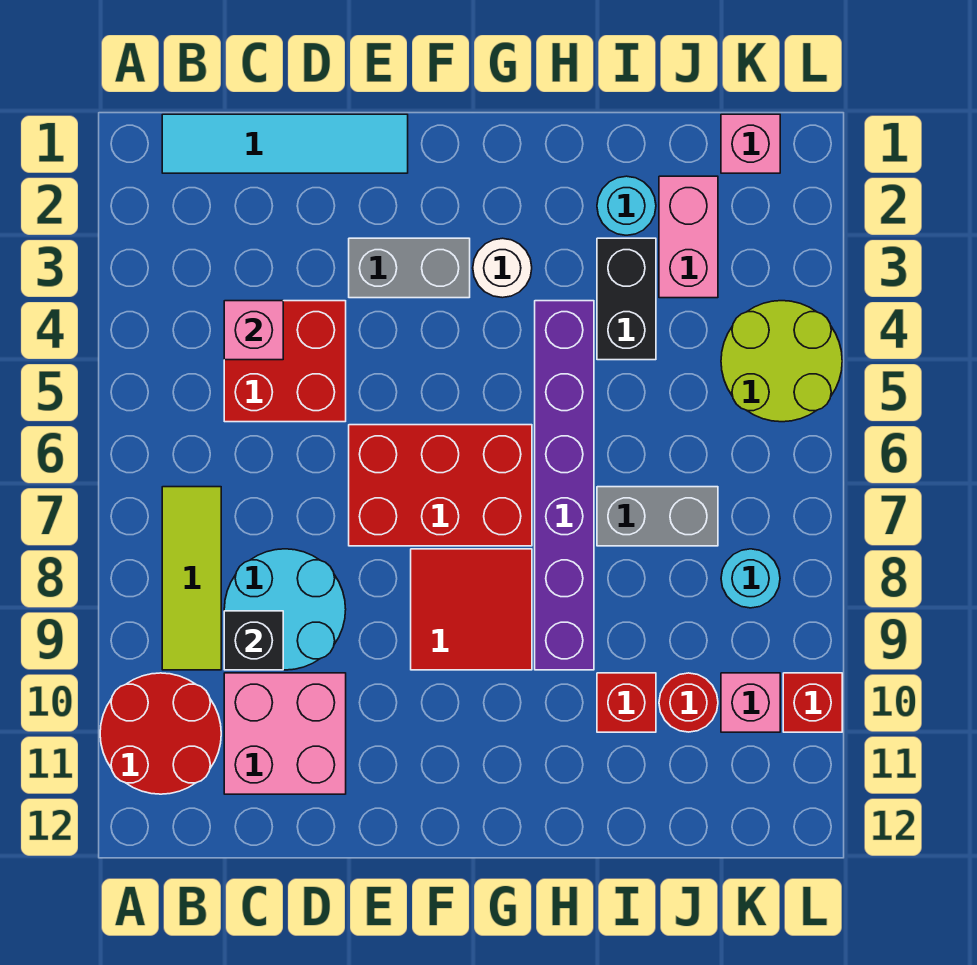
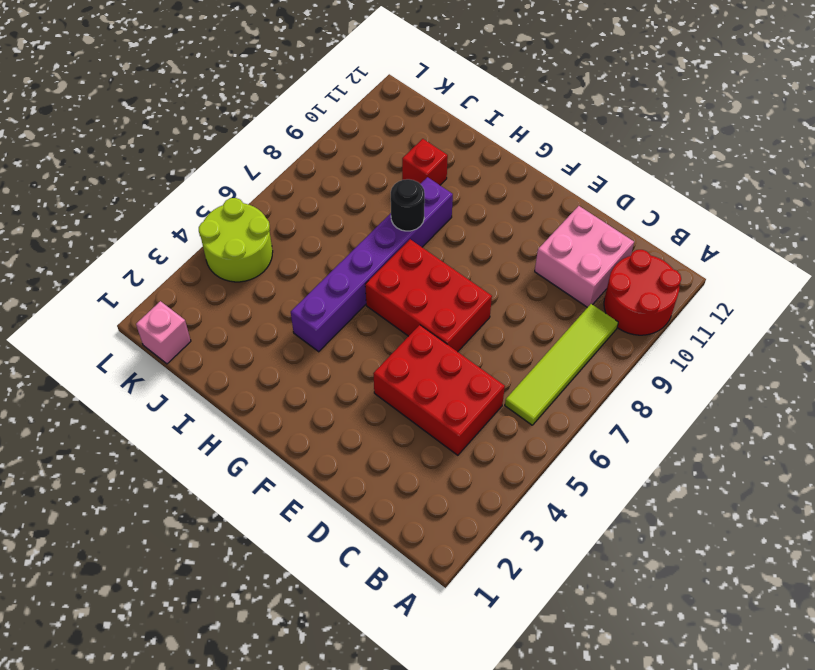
lime tile B6:B9 level 1 -> lime tile B7:B9 level 1
red brick C4:E5 level 1 -> red brick C4:D5 level 1
black round brick H8 level 2 -> none
none -> cyan tile B1:E1 level 1
none -> cyan round brick C8:D9 level 1
none -> grey brick E3:F3 level 1

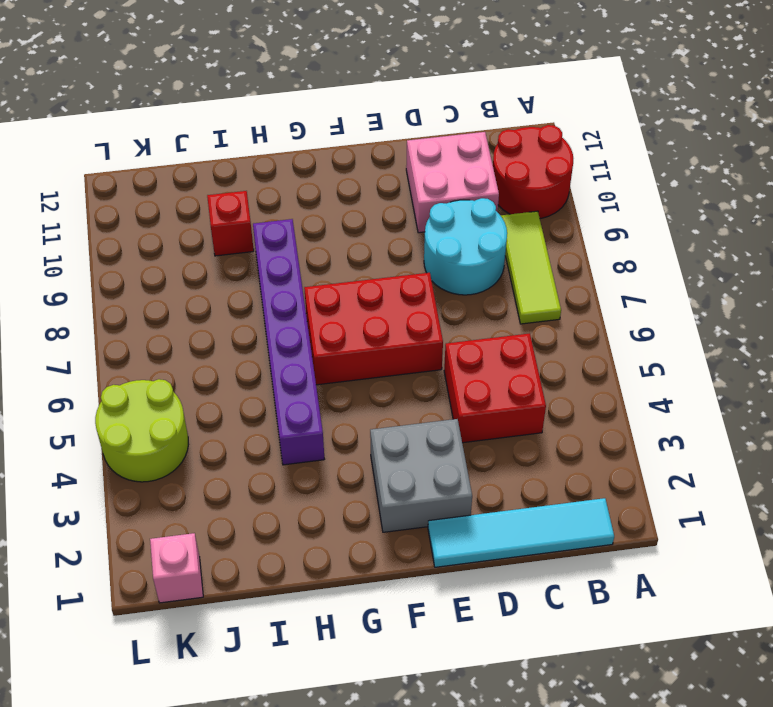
grey brick E2:F3 level 1 -> grey brick E3:F3 level 1
none -> red tile F8:G9 level 1
none -> white round brick G3 level 1
none -> cyan round brick I2 level 1

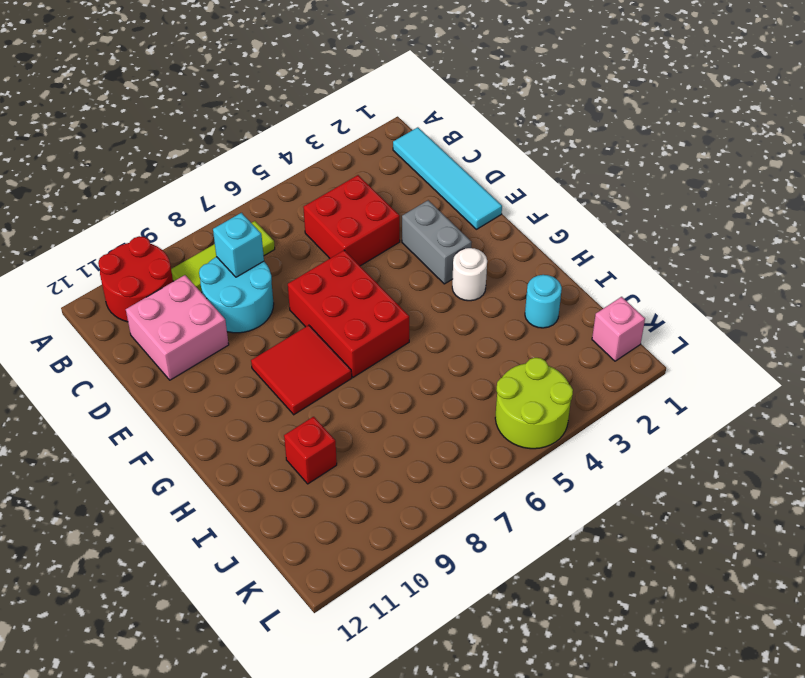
cyan brick C8 level 2 -> none
none -> purple brick H4:H9 level 1
none -> black brick I3:I4 level 1
none -> grey brick I7:J7 level 1

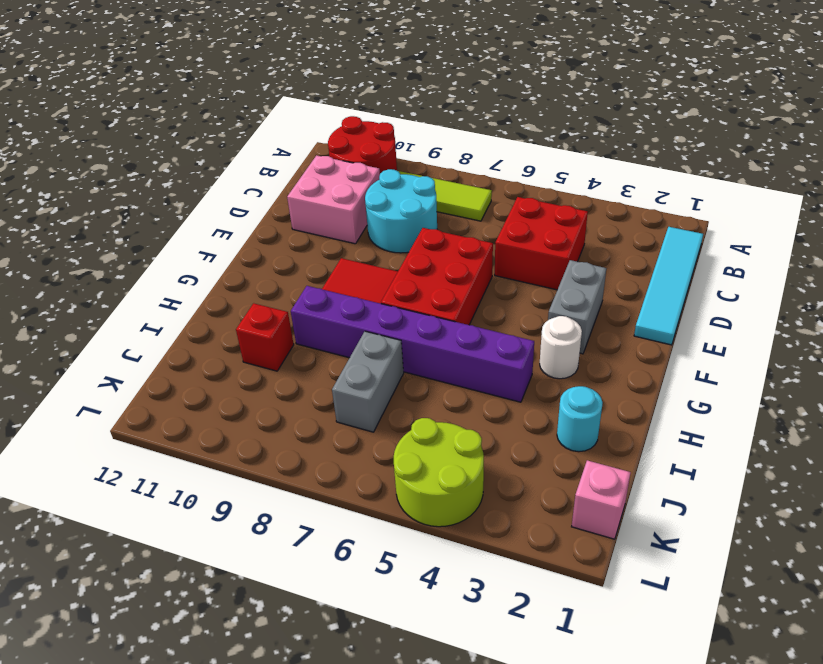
none -> black brick I3:I4 level 1
none -> pink brick J2:J3 level 1
none -> red round brick J10 level 1

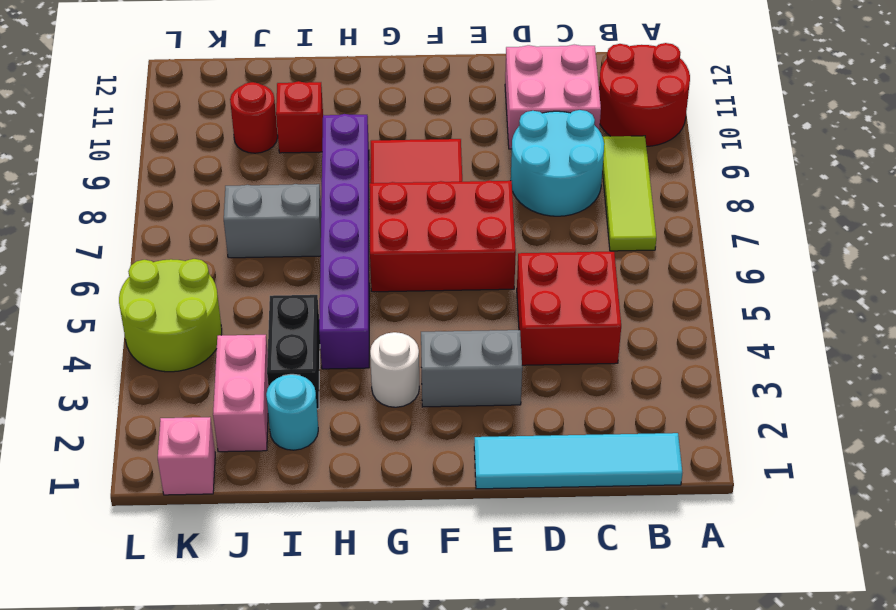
none -> cyan round brick K8 level 1
none -> pink brick K10 level 1
none -> red brick L10 level 1

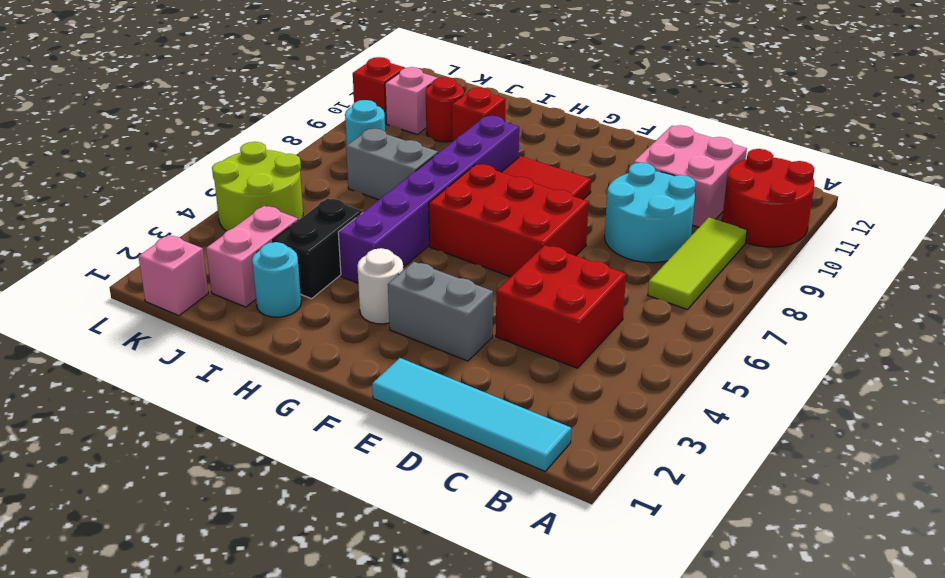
none -> pink brick C4 level 2
none -> black brick C9 level 2

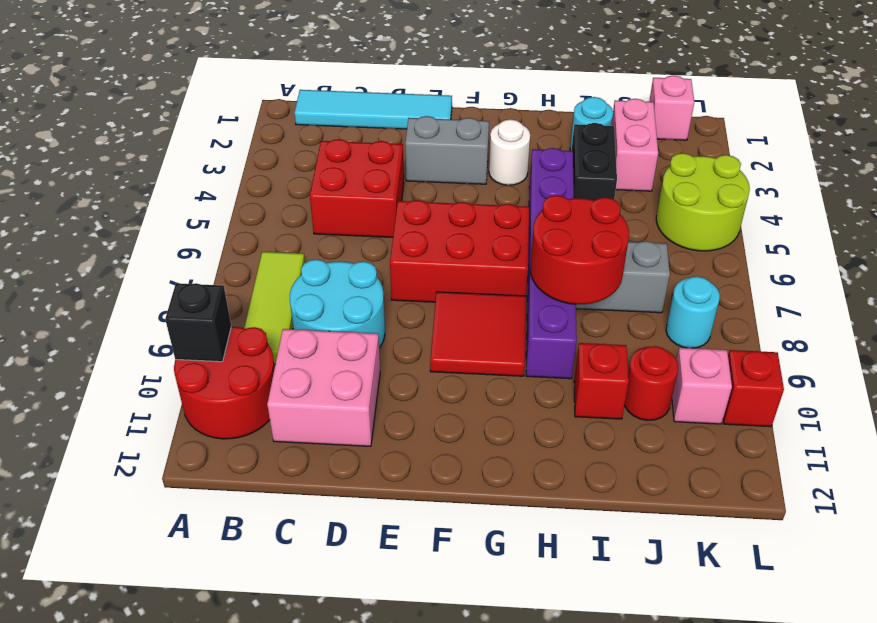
black brick A10 level 2 -> black brick C9 level 2
red round brick H7:I8 level 2 -> none
none -> pink brick C4 level 2

